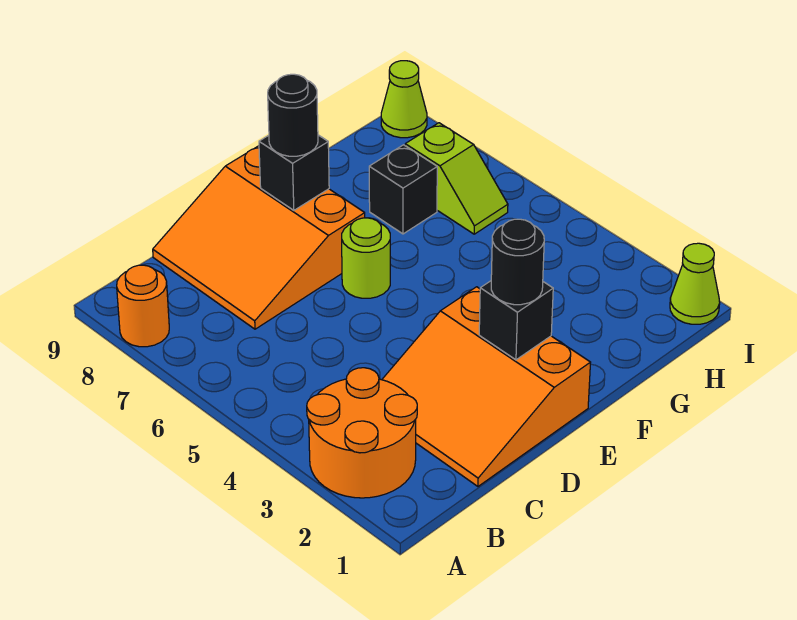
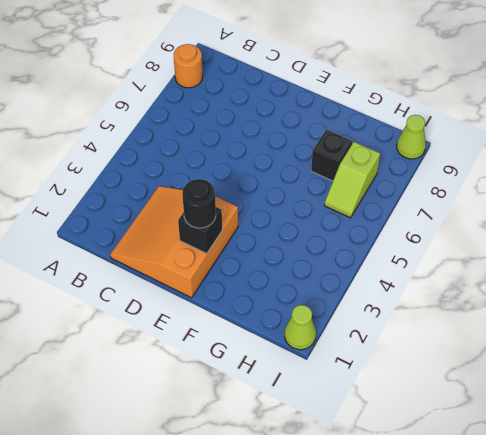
none -> orange round brick A2:B3 level 1
none -> orange slope C7:E9 level 1 top E
none -> lime round brick E6 level 1

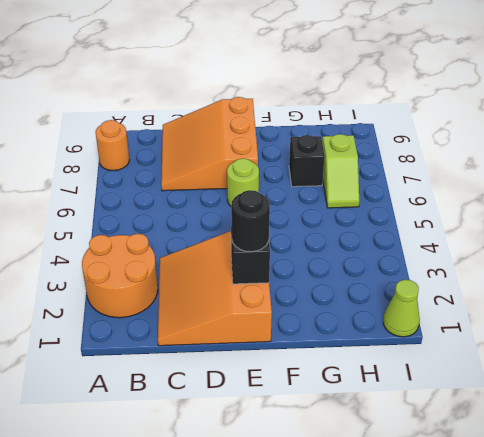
none -> lime cone I9 level 1
none -> black brick E8 level 2
none -> black round brick E8 level 3

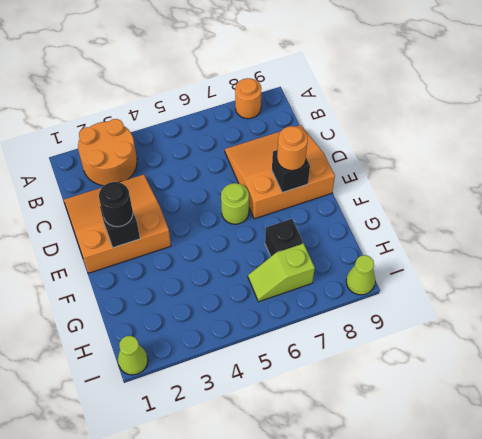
orange round brick E8 level 3 -> black round brick E8 level 3

